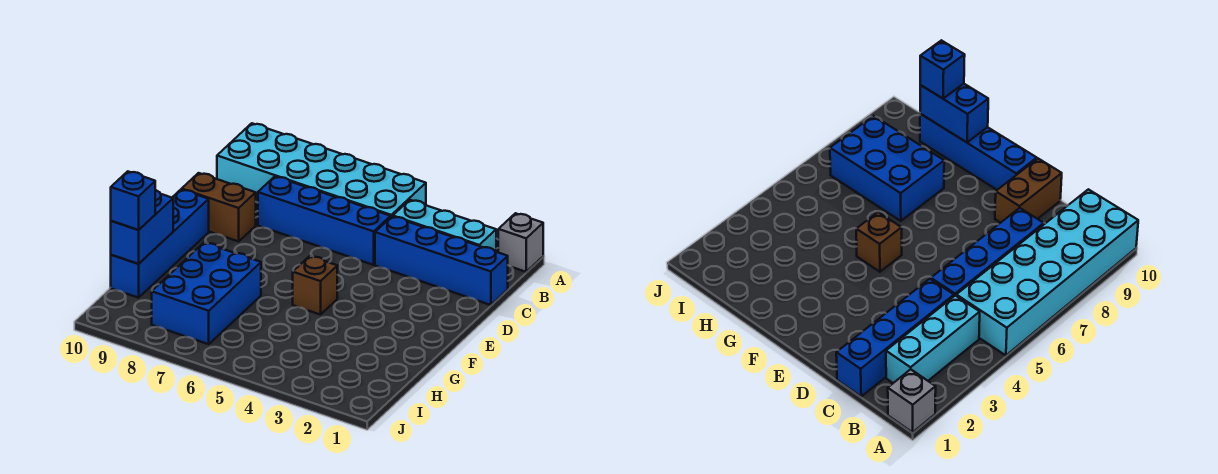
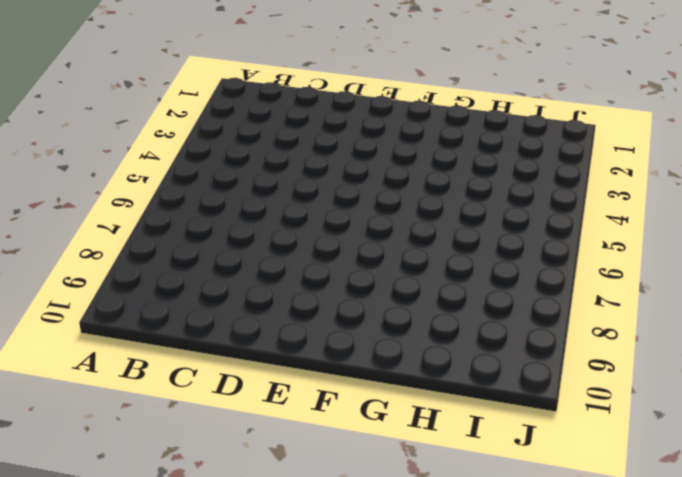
none -> grey brick A1 level 1
none -> cyan brick A5:B10 level 1

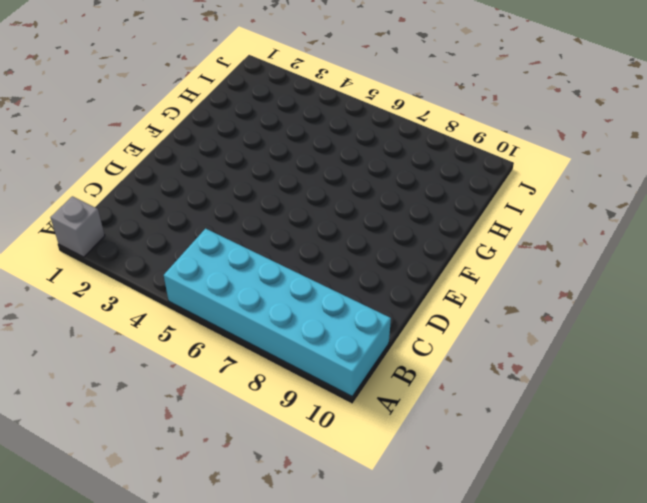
none -> cyan brick B2:B4 level 1
none -> blue brick C1:C4 level 1

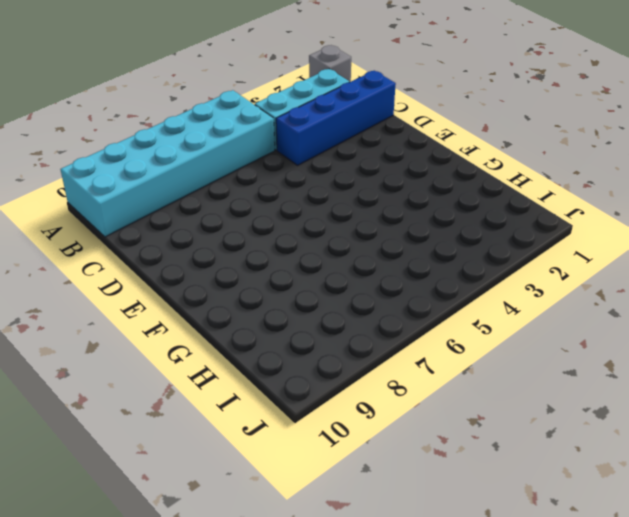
none -> blue brick C5:C8 level 1
none -> brown brick D9:D10 level 1

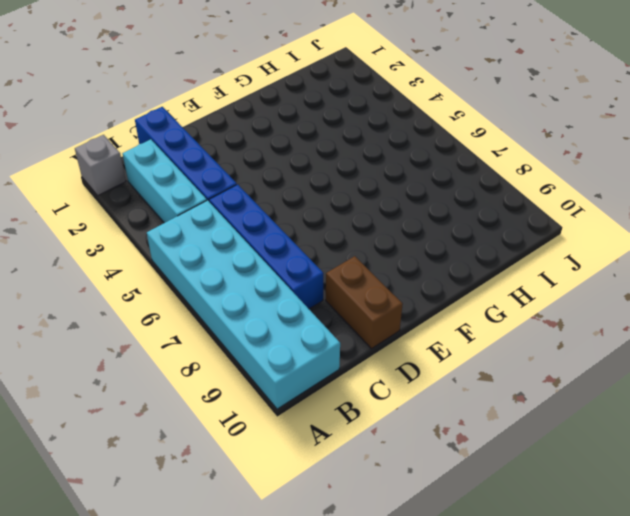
none -> blue brick E10:H10 level 1
none -> brown brick F5 level 1

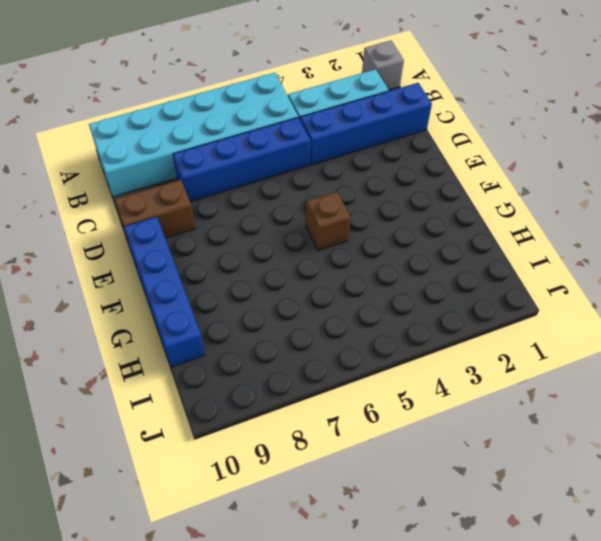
none -> blue brick G7:I8 level 1
none -> blue brick G10:H10 level 2

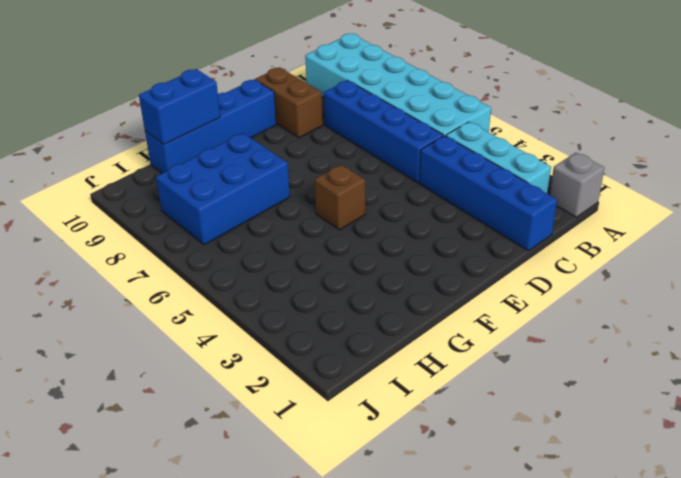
none -> blue brick H10 level 3

